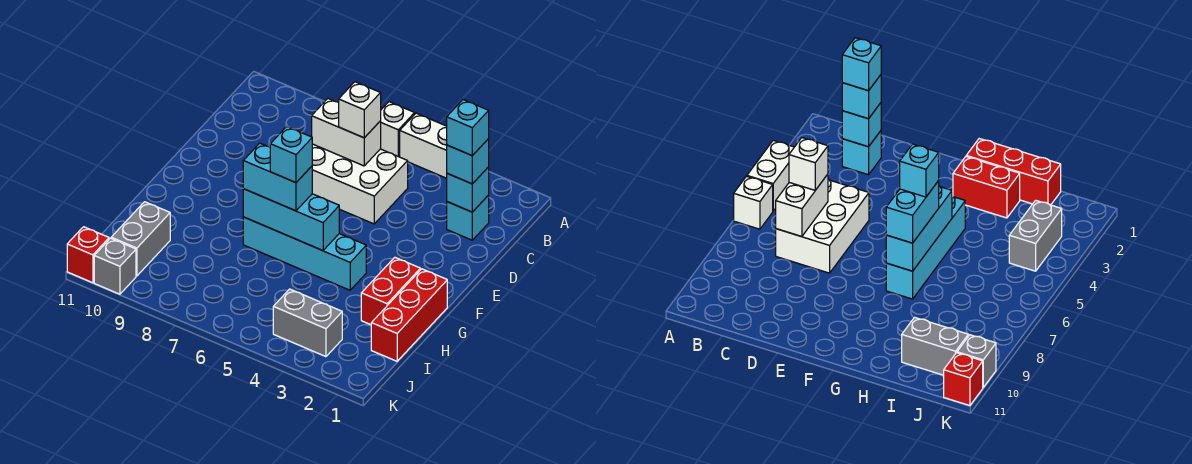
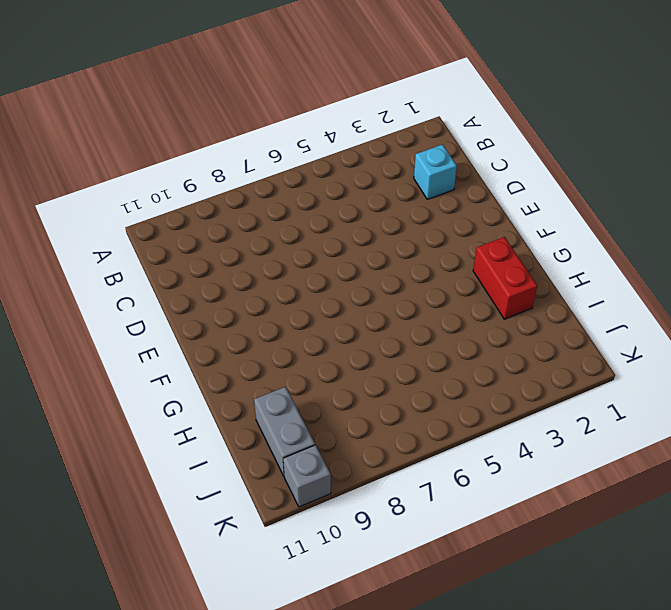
none -> white brick A4:A5 level 1
none -> white brick A6 level 1
none -> white brick C5:D7 level 1

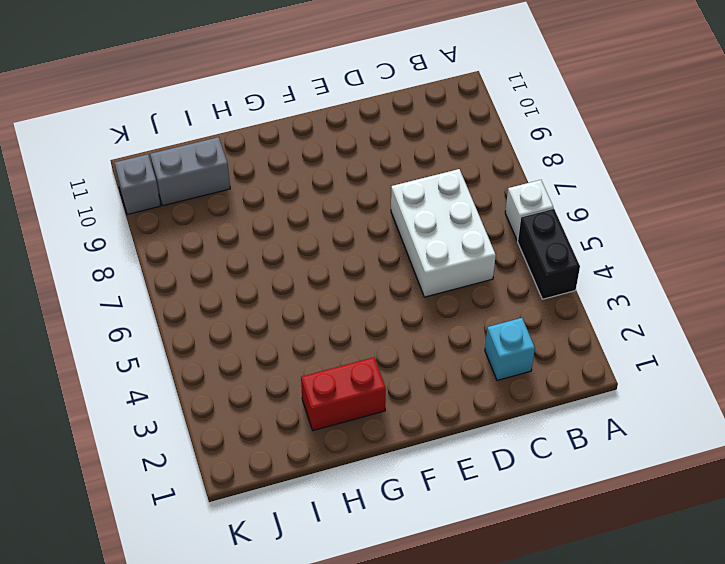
black brick A4:A5 level 1 -> white brick A4:A5 level 1
none -> red brick G1:I1 level 1
none -> cyan brick G4:G7 level 1
none -> grey brick J3:J4 level 1

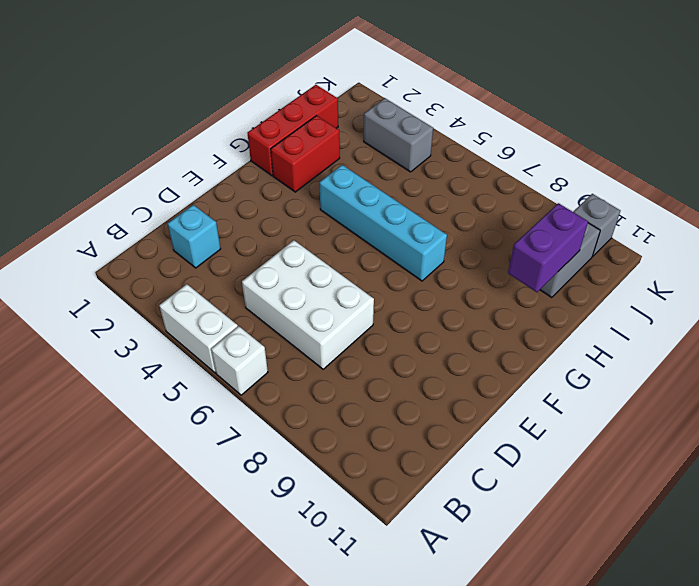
purple brick H10:I10 level 2 -> none
none -> red brick K11 level 1
none -> cyan brick C2 level 2
none -> white brick C6:C7 level 2

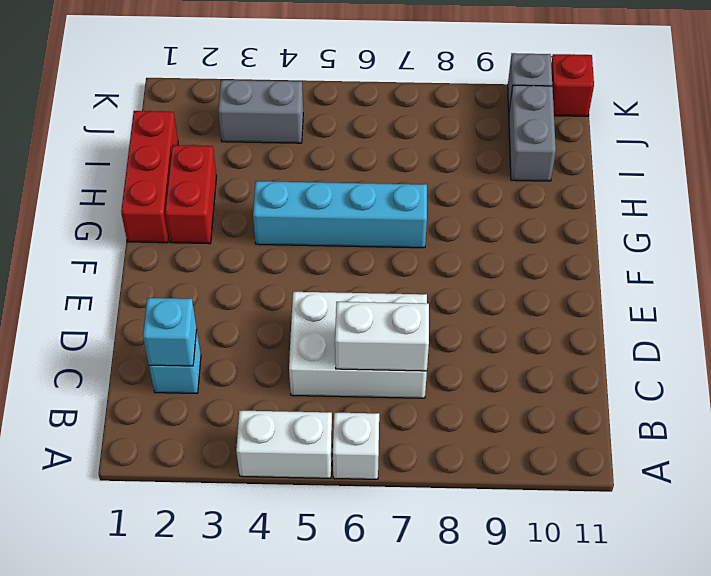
none -> cyan brick G5:G7 level 2
none -> cyan brick C2 level 3
none -> white brick C6 level 3

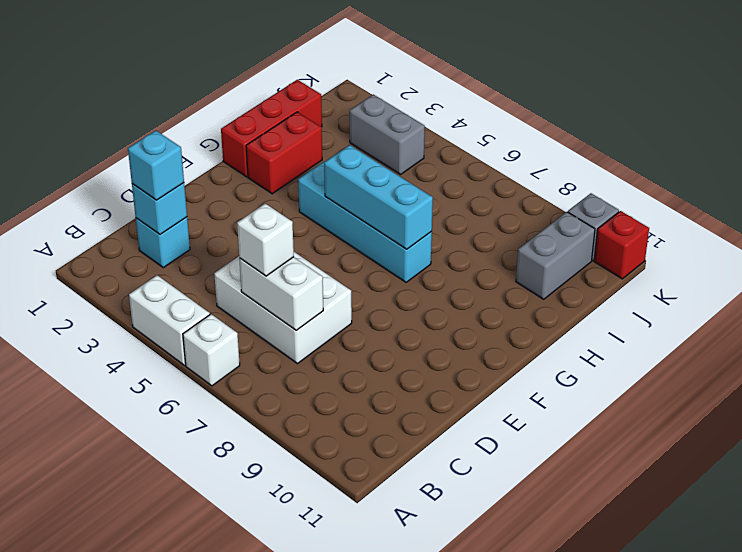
none -> cyan brick G6:G7 level 3
none -> cyan brick C2 level 4
none -> cyan brick G6 level 4

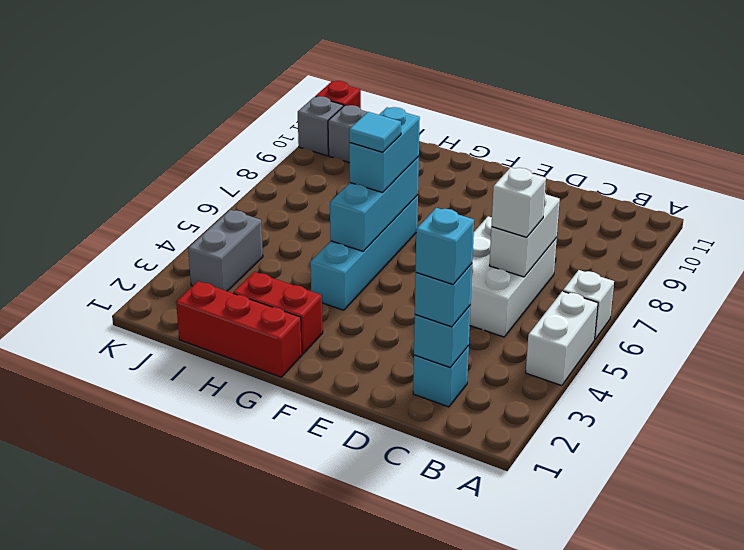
cyan tile G6 level 4 -> cyan brick G6 level 4

